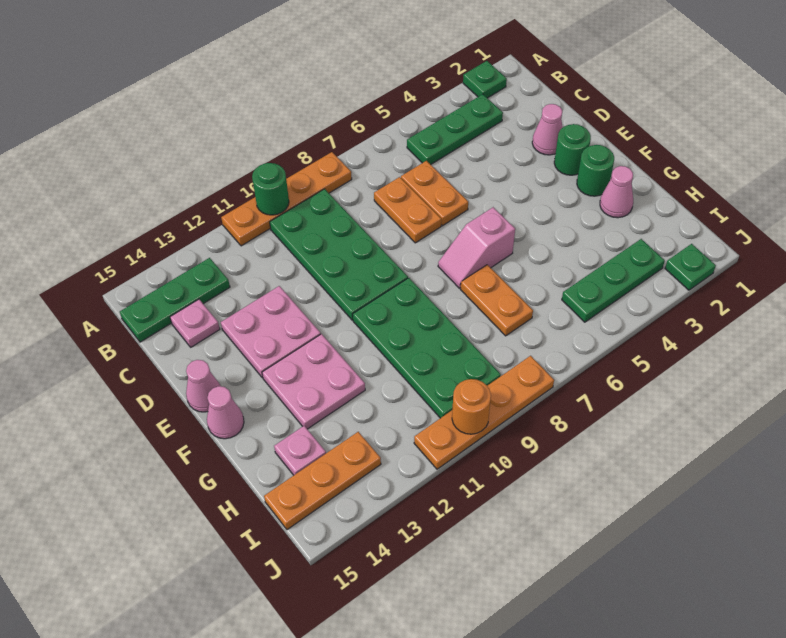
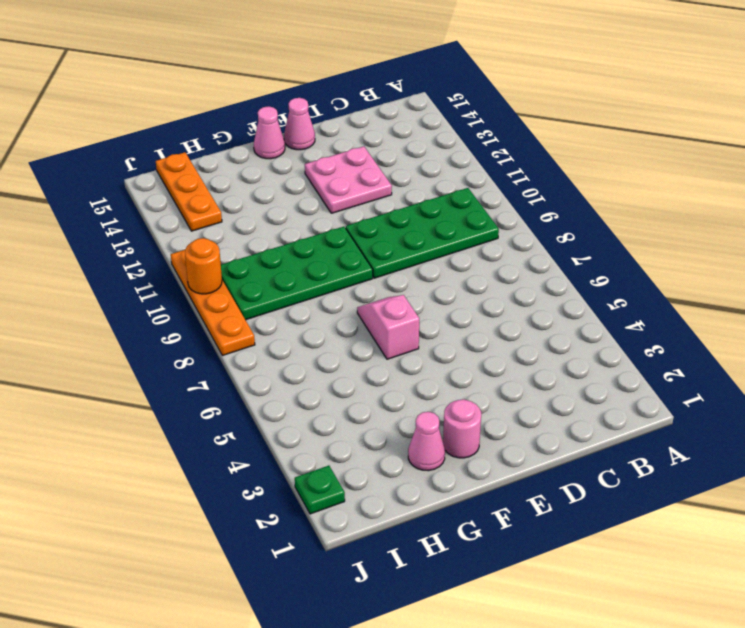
pink round brick F2 level 1 -> green round brick F2 level 1
none -> green plate A2 level 1
none -> orange plate A8:A11 level 1
none -> green plate B3:B5 level 1

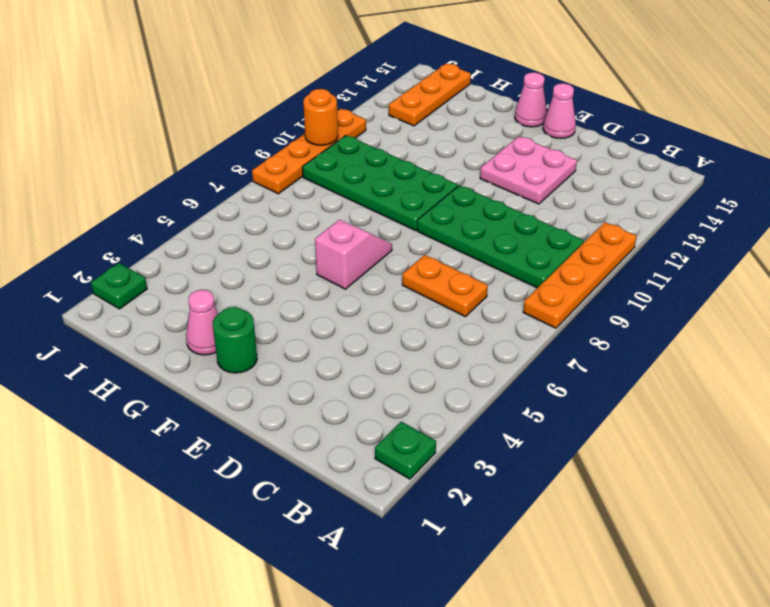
none -> green plate B3:B5 level 1
none -> green plate B13:B15 level 1
none -> orange plate C6:D6 level 1

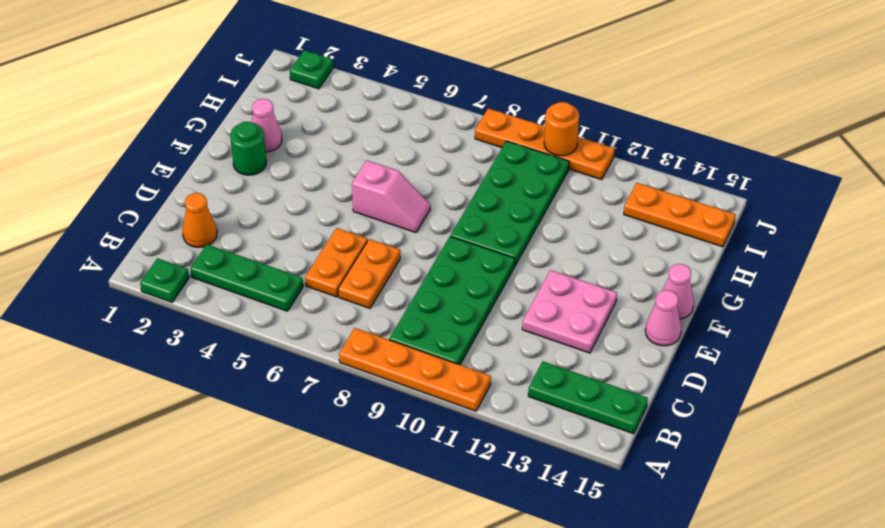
orange cone C2 level 1 -> none
none -> pink plate C14 level 1
none -> pink cone D2 level 1
none -> green round brick E2 level 1

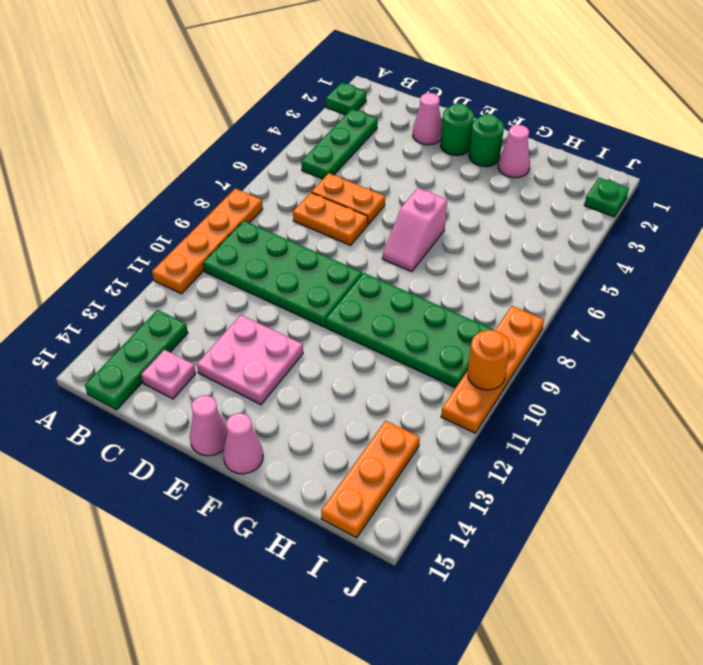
none -> pink plate F12:G13 level 1
none -> orange plate G7:H7 level 1
none -> pink plate H14 level 1

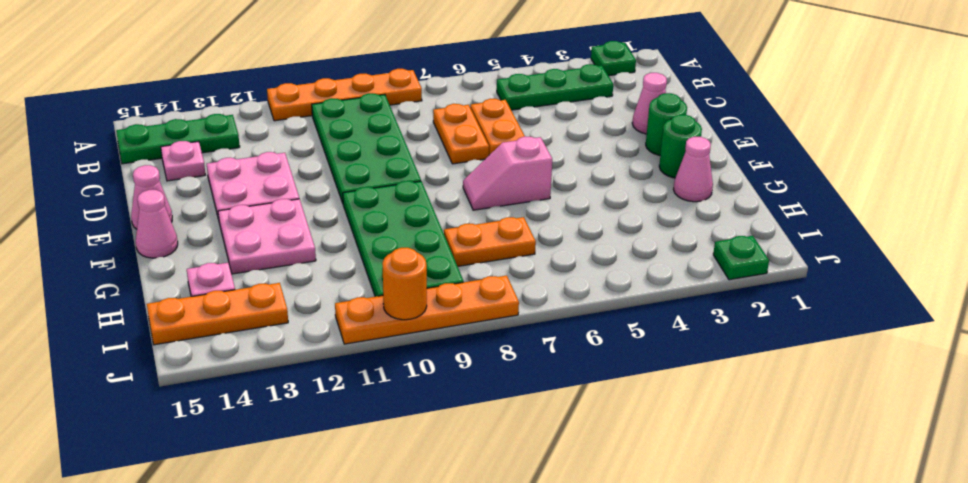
orange plate H7:H8 level 1 -> orange plate G7:H7 level 1
none -> green plate I3:I5 level 1
none -> green round brick A10 level 2

